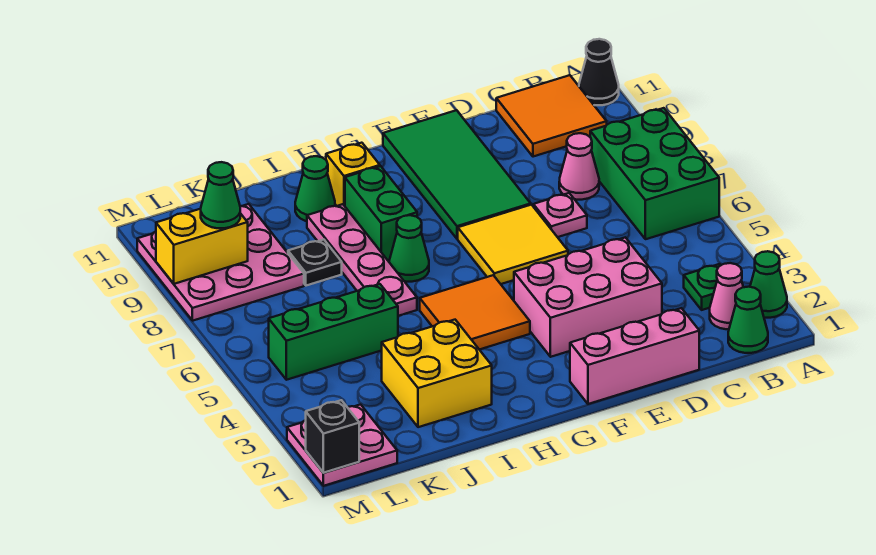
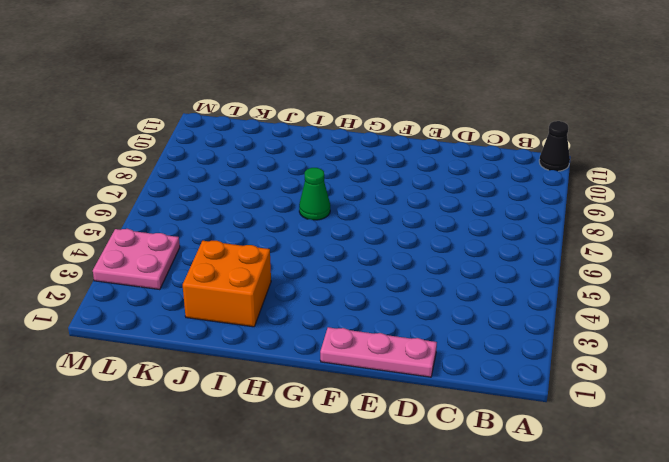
pink plate D1:F1 level 1 -> pink brick D1:F1 level 1
orange brick I2:J3 level 1 -> yellow brick I2:J3 level 1
pink plate L3:M4 level 1 -> pink plate L1:M2 level 1
none -> green cone A2 level 1
none -> green brick A6:B8 level 1
none -> green cone B1 level 1

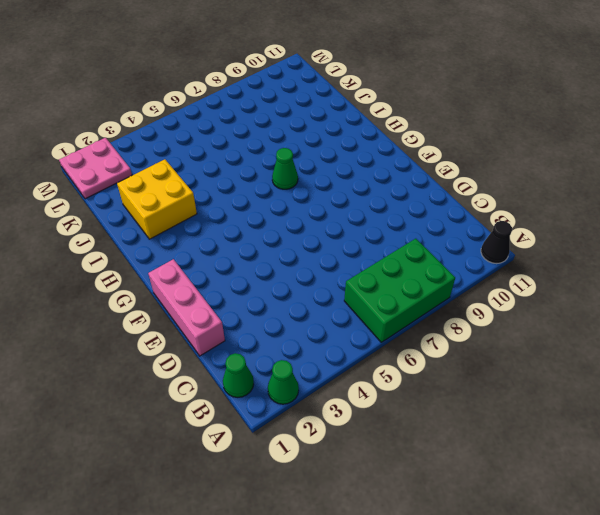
none -> pink cone B2 level 1
none -> green plate B3 level 1
none -> orange tile B10:C11 level 1

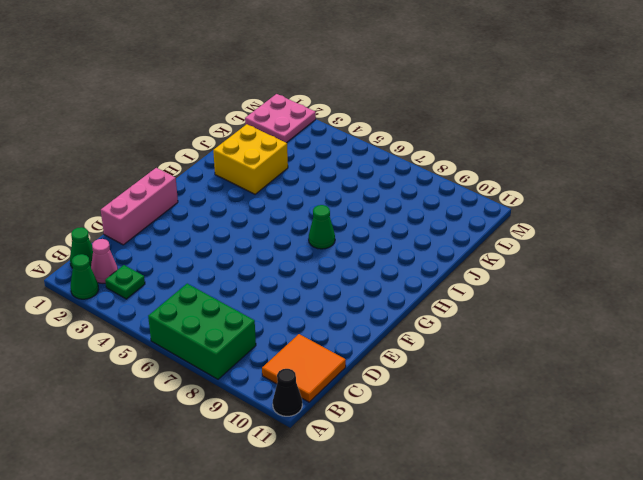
none -> pink cone C8 level 1
none -> pink brick D3:F4 level 1
none -> pink plate D7 level 1

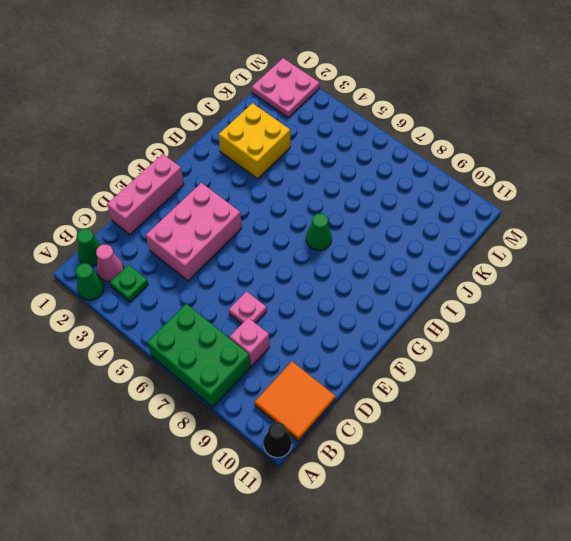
pink brick C8 level 1 -> pink cone C8 level 1
none -> yellow tile E6:F7 level 1
none -> green tile E8:F11 level 1
none -> orange tile G4:H5 level 1

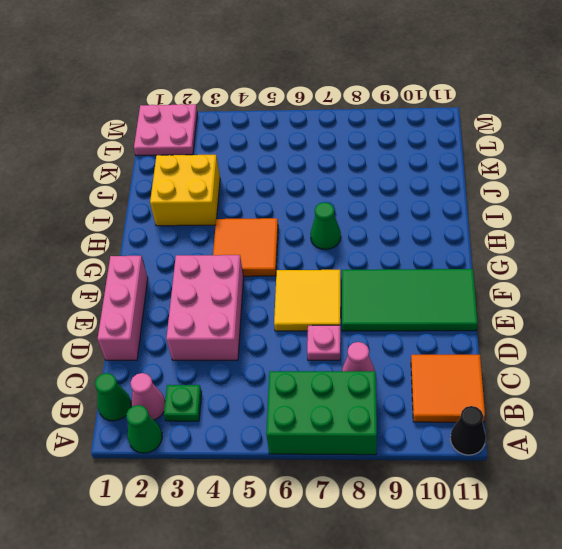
none -> green brick H8:H9 level 1
none -> yellow brick H10 level 1
none -> pink plate I6:I9 level 1

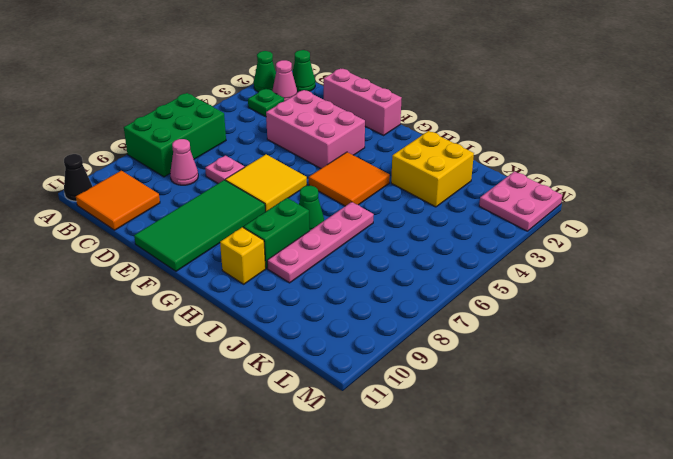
none -> green cone I10 level 1
none -> green brick J5:L5 level 1
none -> black plate J8 level 1

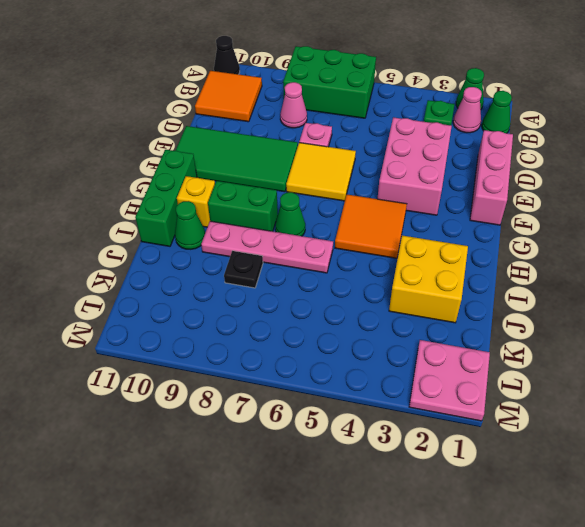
green brick G11:I11 level 1 -> green brick J5:L5 level 1
none -> pink plate K8:M10 level 1
none -> yellow brick L9:M9 level 2
none -> black brick M1 level 2

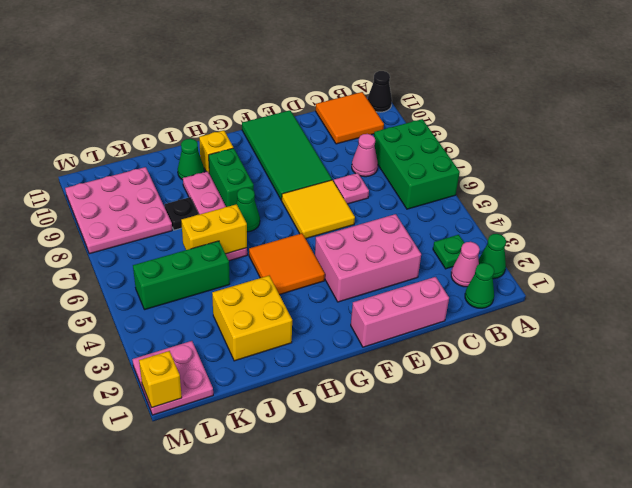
yellow brick I6:J6 level 2 -> yellow brick L9:M9 level 2
yellow brick M1 level 2 -> black brick M1 level 2
none -> green cone L9 level 3

